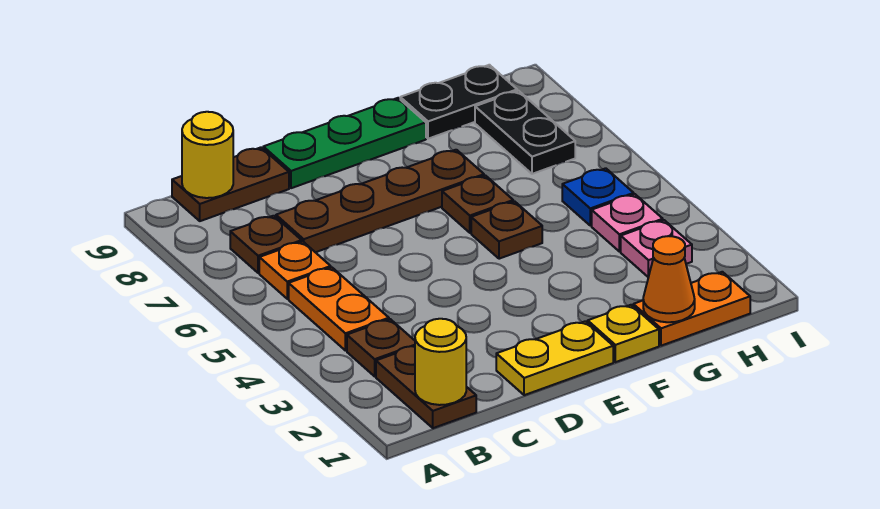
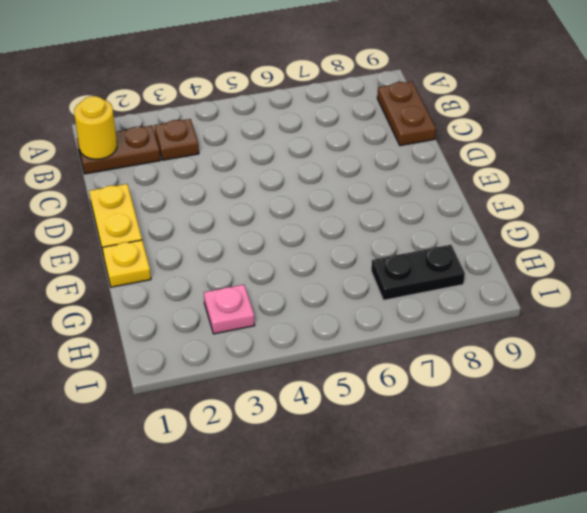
none -> orange plate B4:B5 level 1
none -> orange plate B6 level 1
none -> brown plate B7 level 1

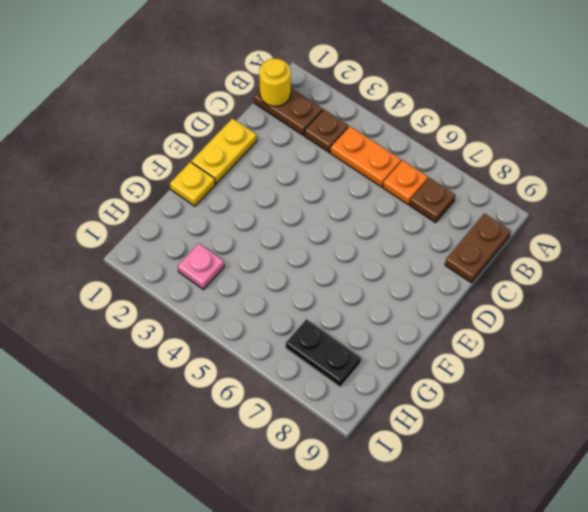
none -> brown plate C7:F7 level 1
none -> green plate D9:F9 level 1
none -> brown plate F5 level 1

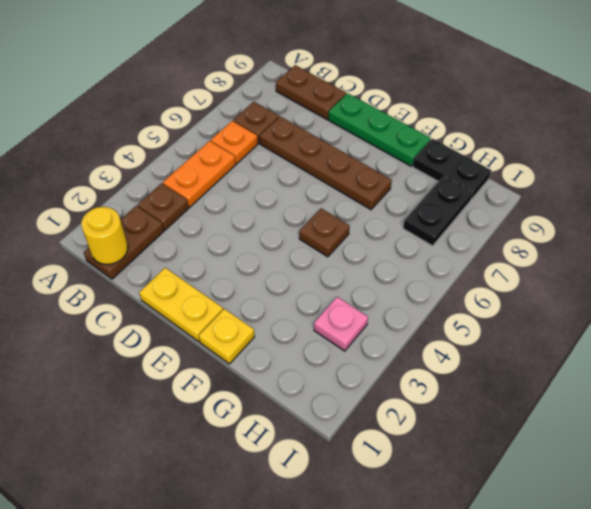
none -> brown plate F6 level 1
none -> orange plate G1:H1 level 1
none -> pink plate H4 level 1

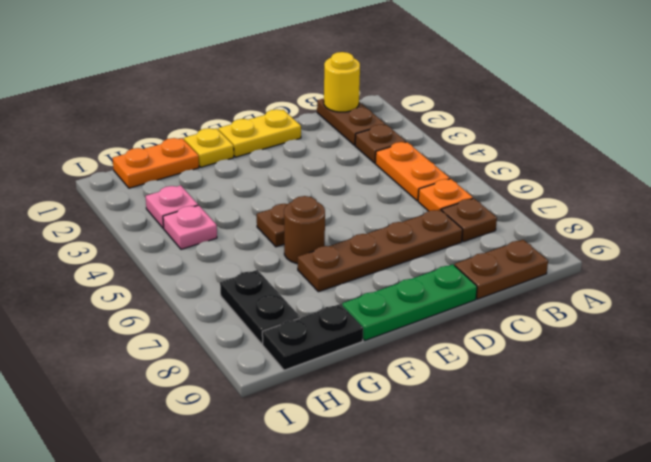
brown round brick F6 level 1 -> brown plate F6 level 1
none -> blue plate H5 level 1
none -> yellow round brick B9 level 2
none -> orange cone G1 level 2

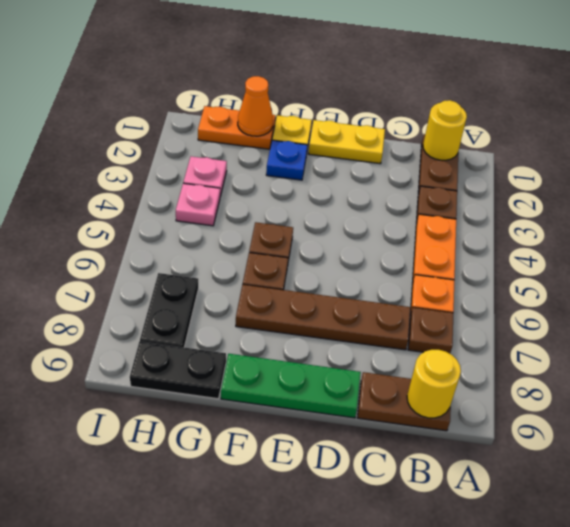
blue plate F2 level 1 -> blue plate H5 level 1

